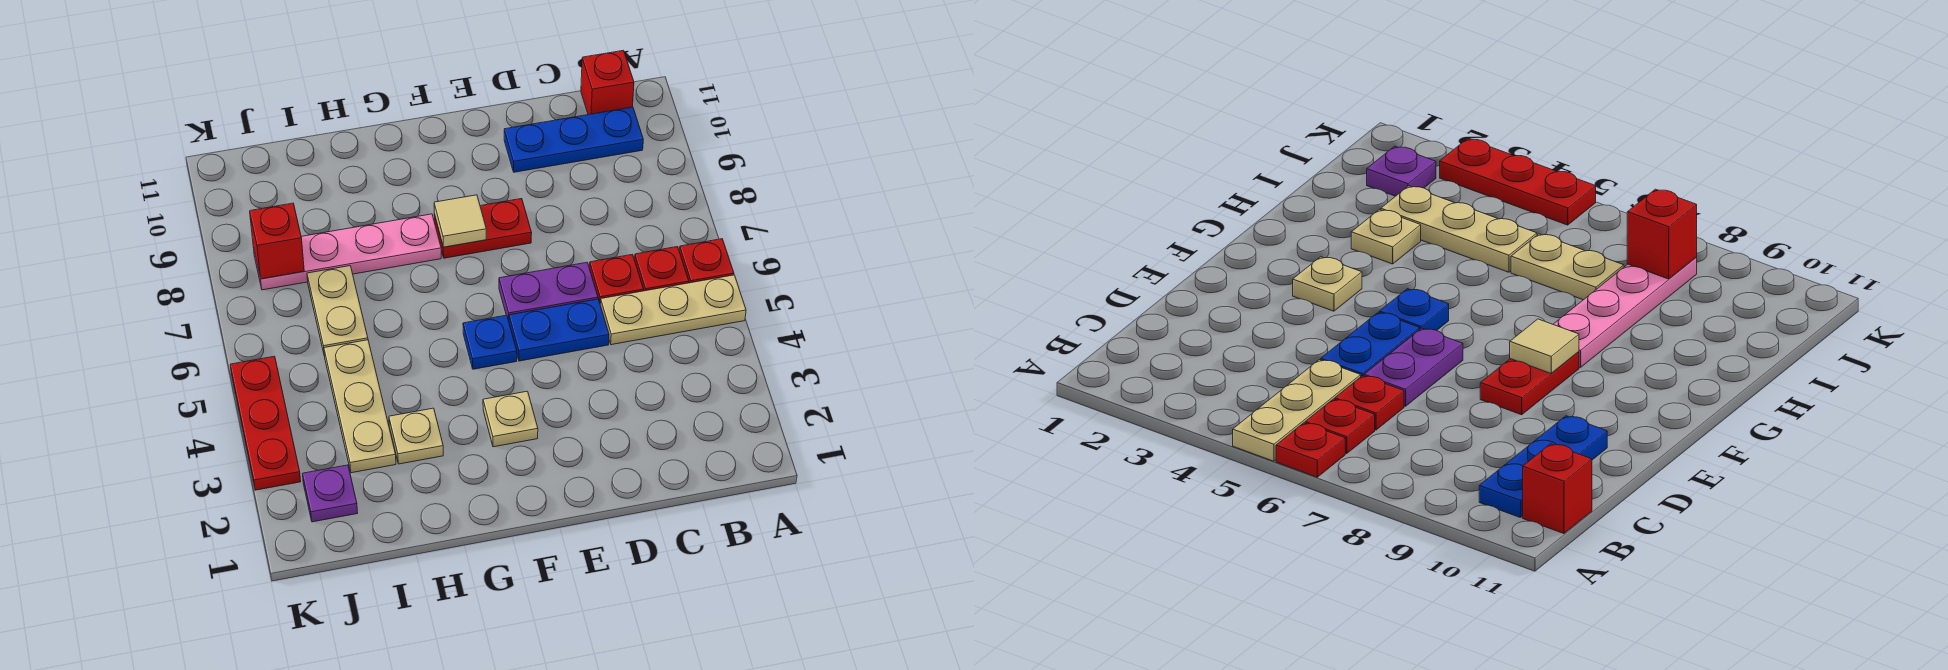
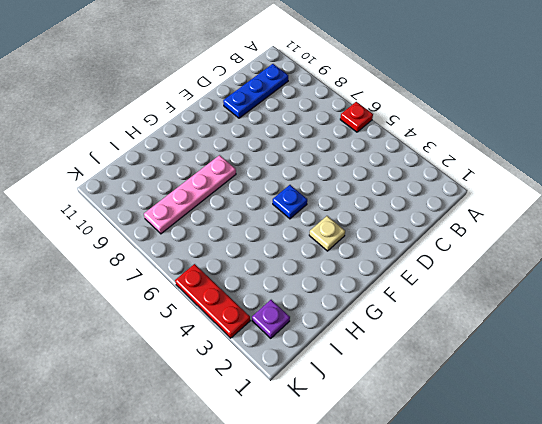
none -> tan plate A5:C5 level 1
none -> red plate B6 level 1
none -> red brick B11 level 1

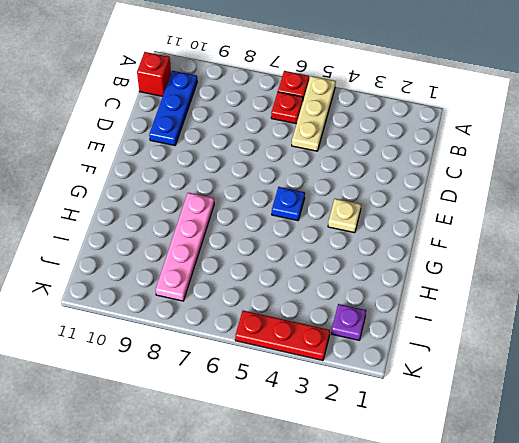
none -> red plate C6 level 1
none -> blue plate D5:E5 level 1
none -> purple plate D6:E6 level 1

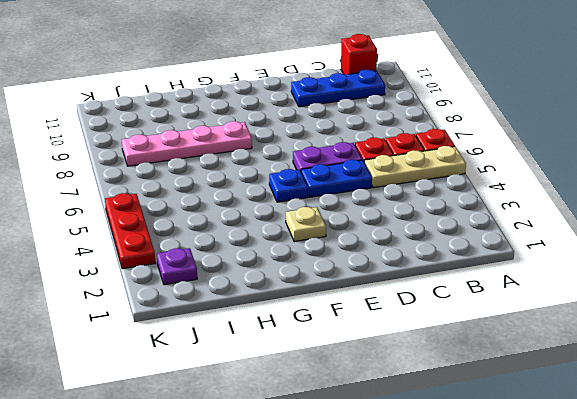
none -> red plate E8:F8 level 1
none -> tan plate H3 level 1
none -> tan plate I3:I5 level 1

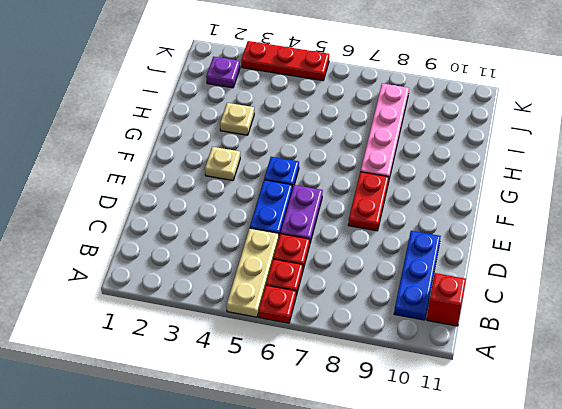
none -> tan plate I3:I5 level 1
none -> tan plate I6:I7 level 1
none -> tan tile F8 level 2

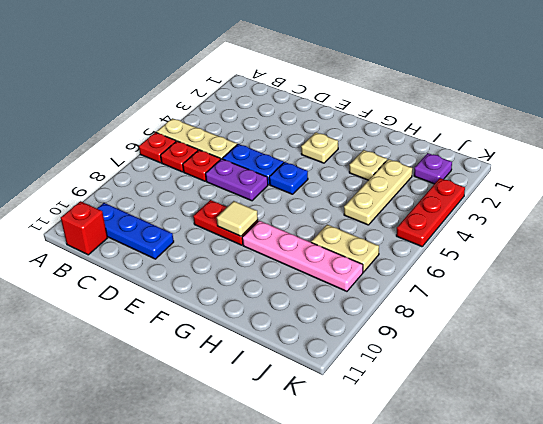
tan plate I7:J7 level 1 -> tan plate I6:I7 level 1
none -> red brick J8 level 2

